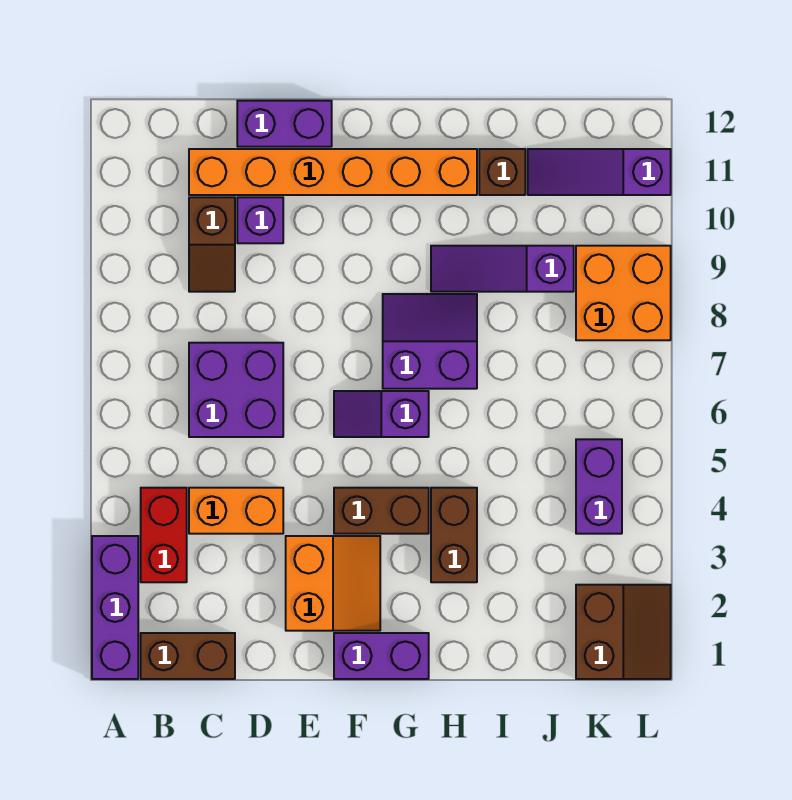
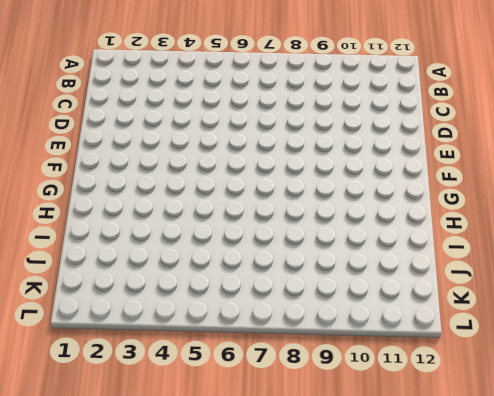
none -> purple brick A1:A3 level 1
none -> brown brick B1:C1 level 1
none -> red brick B3:B4 level 1

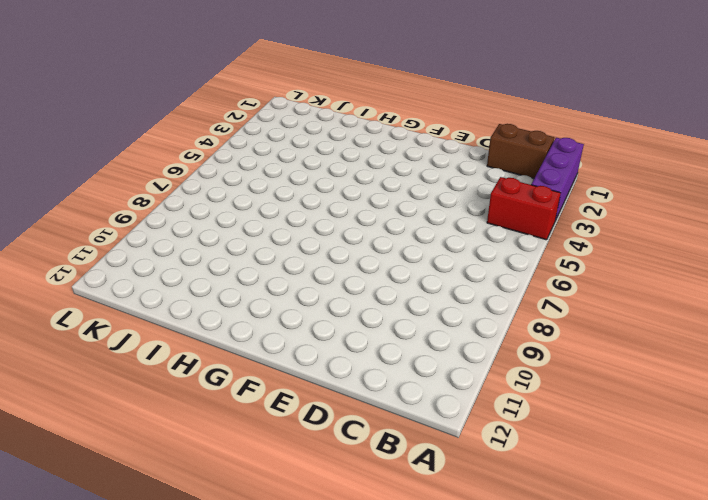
red brick A4:B4 level 1 -> red brick B3:B4 level 1
none -> orange brick C4:D4 level 1
none -> purple brick C6:D7 level 1
none -> brown slope C9:C10 level 1 top 10

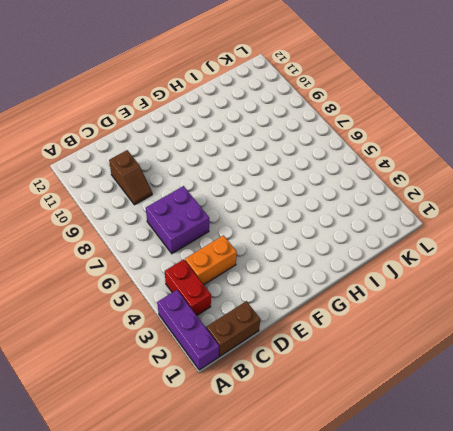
none -> orange brick C11:H11 level 1
none -> purple brick D10 level 1
none -> purple brick D12:E12 level 1

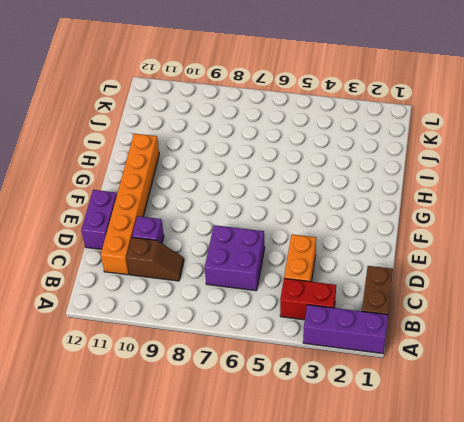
none -> orange slope E2:F3 level 1 top E
none -> purple brick F1:G1 level 1
none -> brown brick F4:G4 level 1

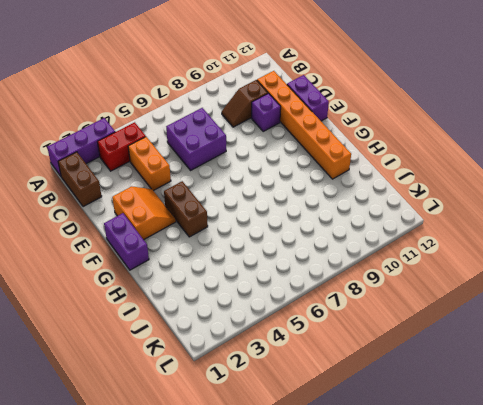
orange slope E2:F3 level 1 top 2 -> orange slope E2:F3 level 1 top E
none -> purple slope F6:G6 level 1 top G
none -> purple slope G7:H8 level 1 top 7
none -> brown brick H3:H4 level 1

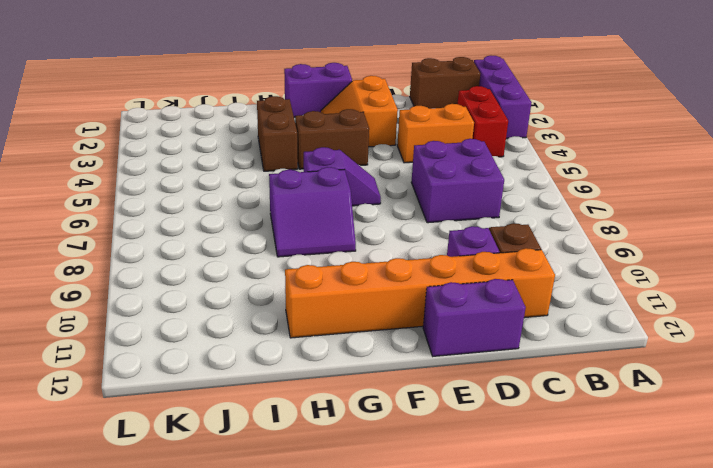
none -> purple slope H9:J9 level 1 top J
none -> brown brick I11 level 1
none -> purple slope J11:L11 level 1 top L

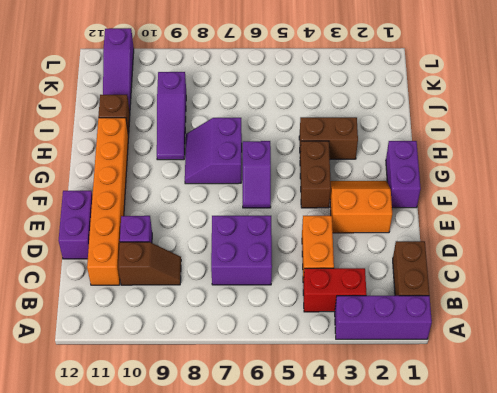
none -> brown slope K1:L2 level 1 top K
none -> purple brick K4:K5 level 1
none -> orange brick K8:L9 level 1

